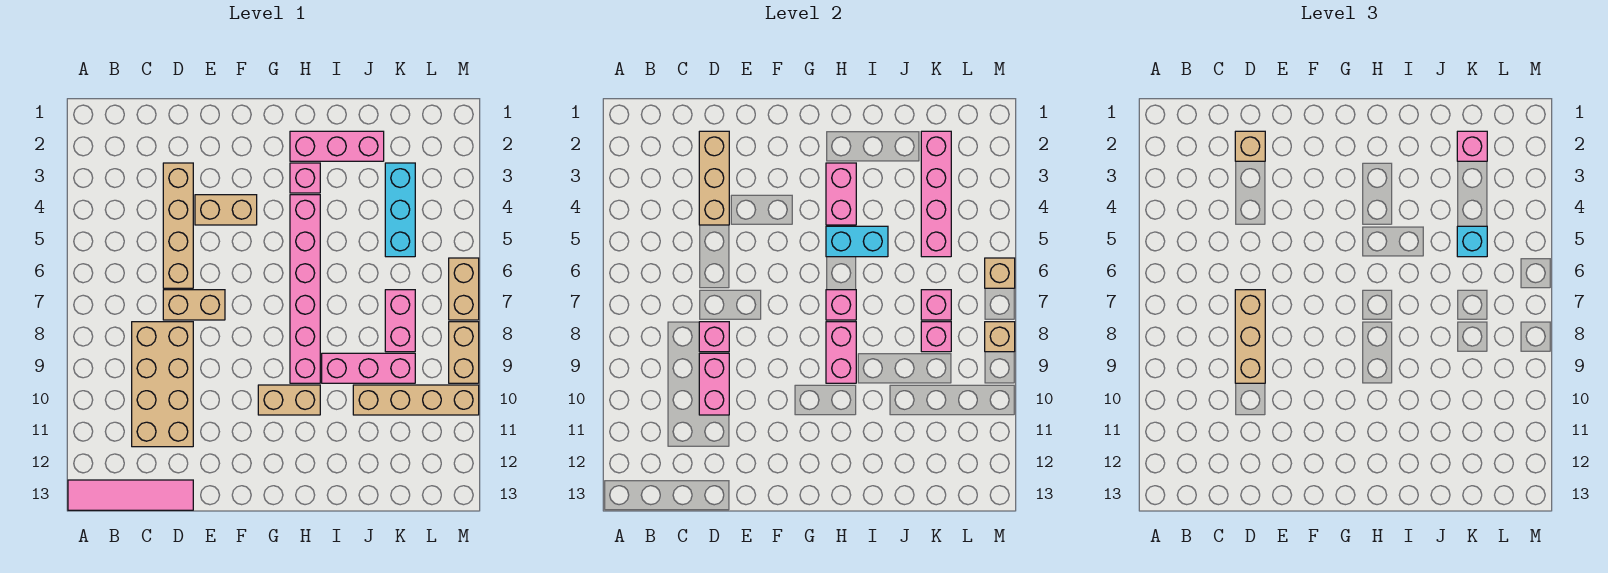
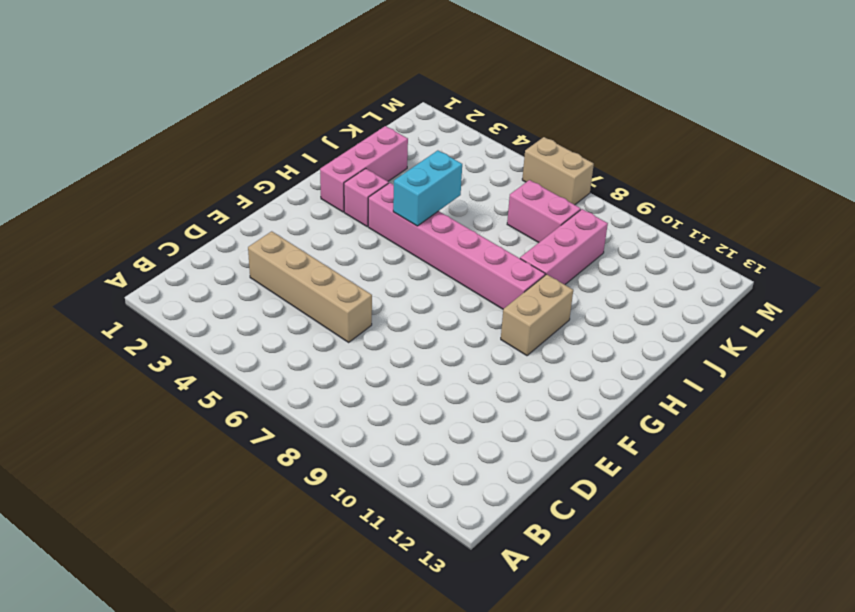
none -> pink tile A13:D13 level 1
none -> tan brick C8:D11 level 1
none -> tan brick D7:E7 level 1
none -> tan brick E4:F4 level 1

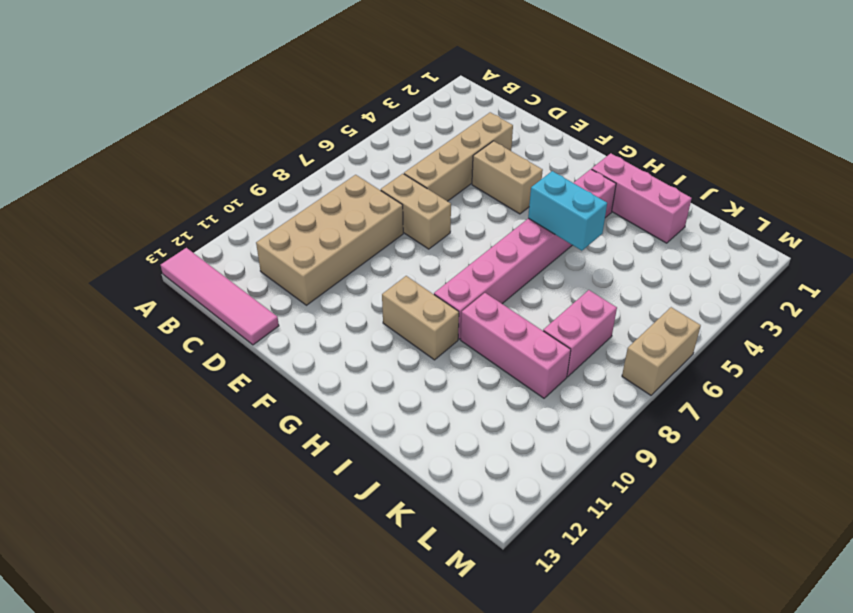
none -> tan brick J10:M10 level 1
none -> cyan brick K3:K5 level 1
none -> tan brick M8:M9 level 1
none -> tan brick D2:D4 level 2

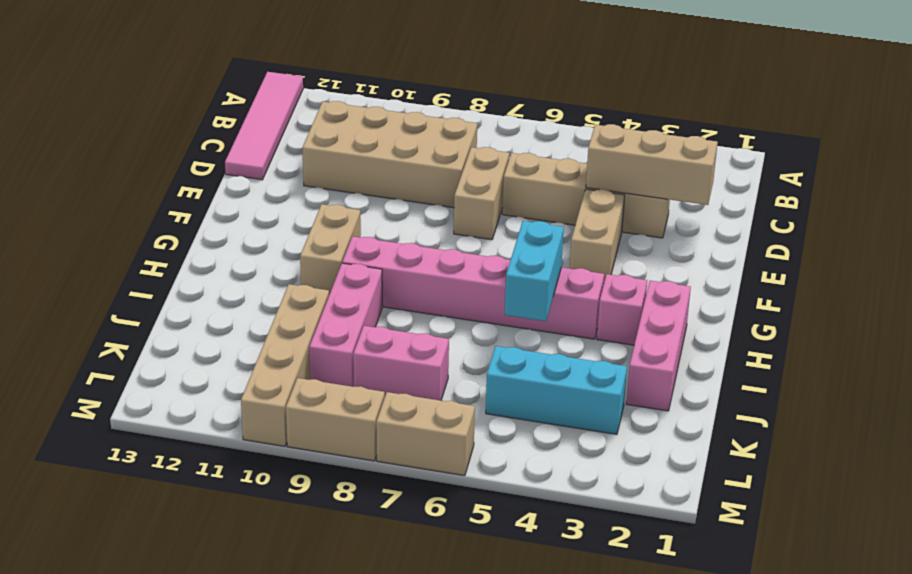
none -> pink brick D8 level 2
none -> pink brick D9:D10 level 2
none -> pink brick H3:H4 level 2
none -> pink brick H7 level 2

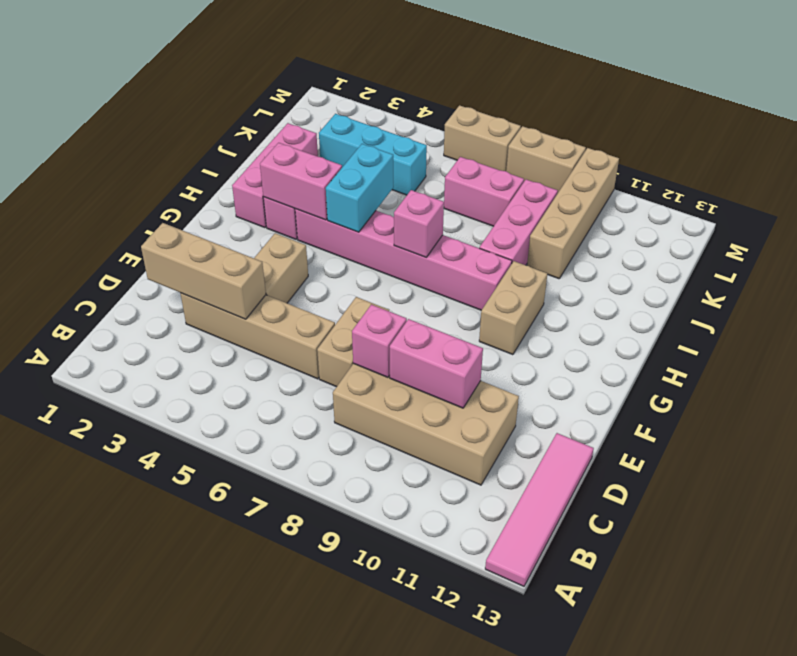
none -> pink brick H8:H9 level 2
none -> pink brick K2:K5 level 2
none -> pink brick K7 level 2
none -> pink brick K8 level 2

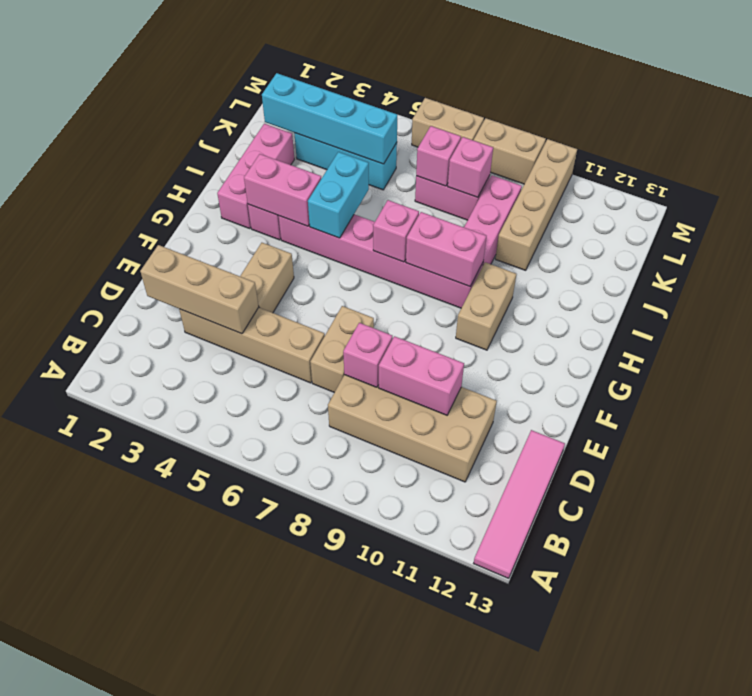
cyan brick K2:K5 level 2 -> pink brick K2:K5 level 2
none -> tan brick M6 level 2
none -> tan brick M8 level 2
none -> tan brick D2 level 3
none -> tan brick D7:D9 level 3

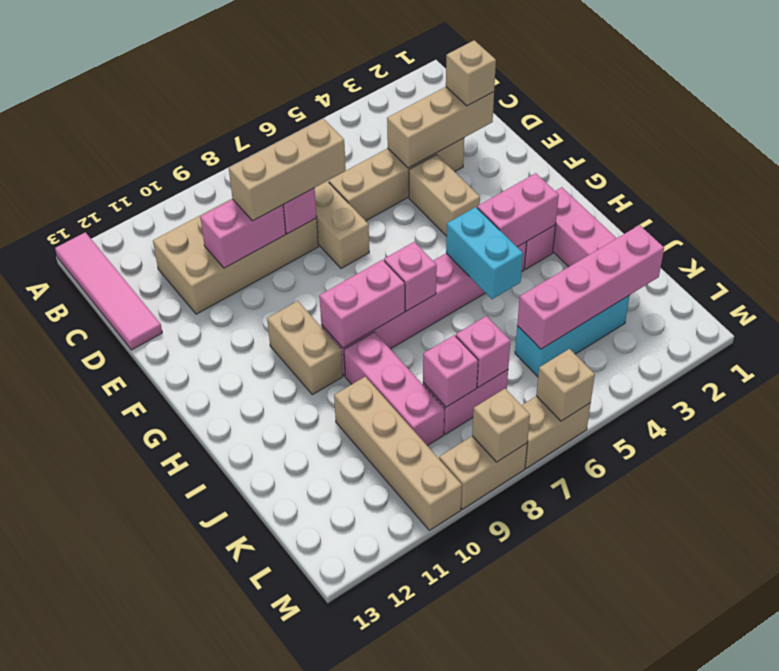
none -> pink brick K2 level 3
none -> cyan brick K5 level 3

